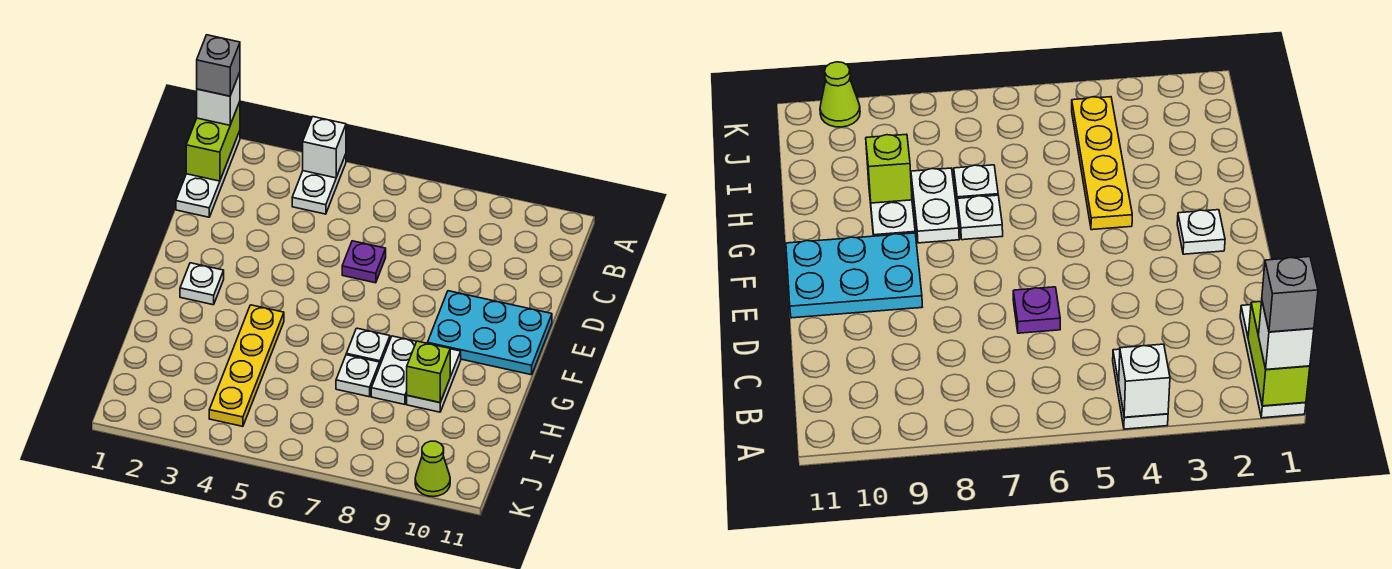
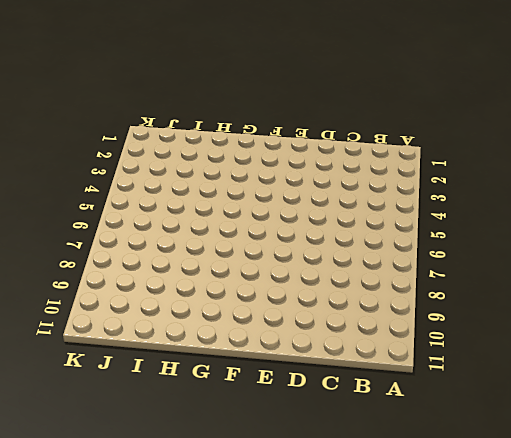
none -> white plate A1:C1 level 1
none -> white plate A4:B4 level 1
none -> purple plate D6 level 1

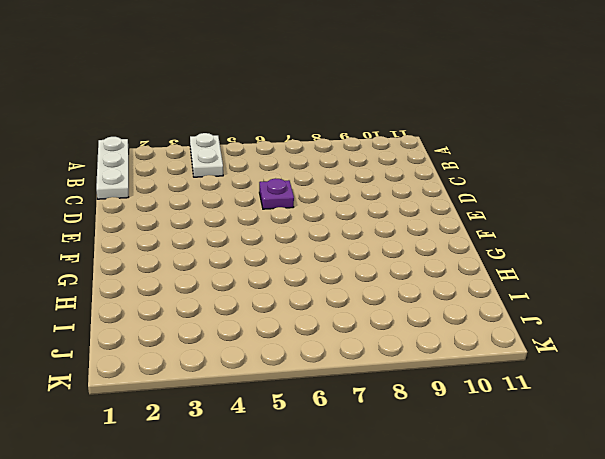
none -> cyan plate E9:F11 level 1
none -> white plate F2 level 1
none -> yellow plate G4:J4 level 1

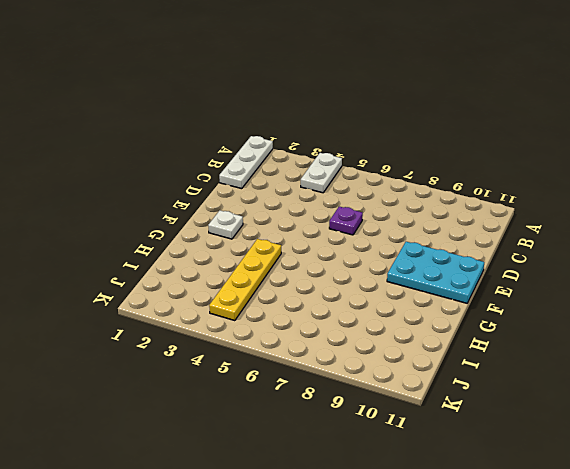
none -> white plate G7 level 1
none -> white plate G8:H8 level 1
none -> white plate G9:H9 level 1

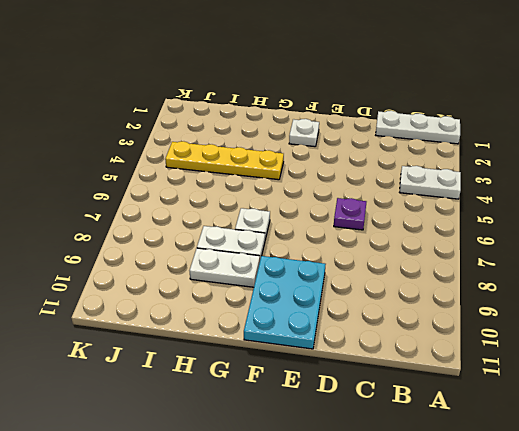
none -> white plate H7 level 1
none -> lime cone K10 level 1
none -> lime brick A1:B1 level 2

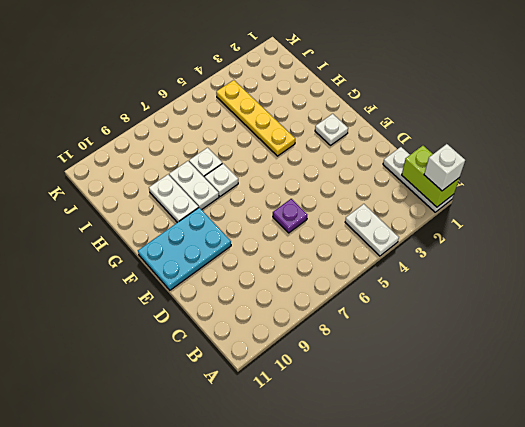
none -> lime cone K10 level 1
none -> white brick A4 level 2
none -> lime brick H9 level 2

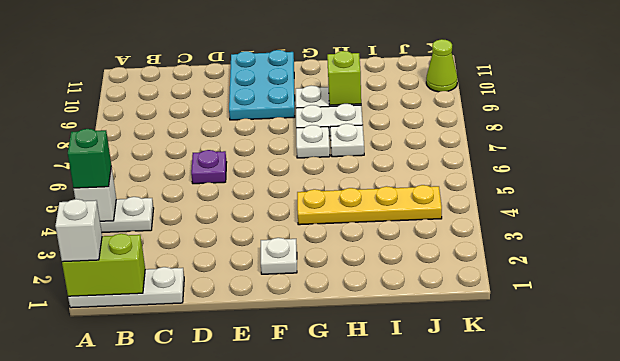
green brick A4 level 3 -> none
none -> grey brick A1 level 4

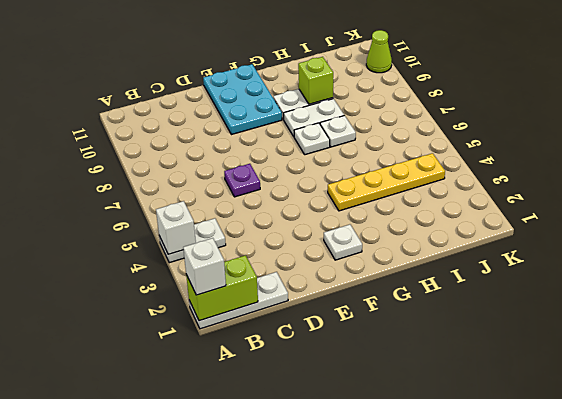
none -> grey brick A1 level 4

